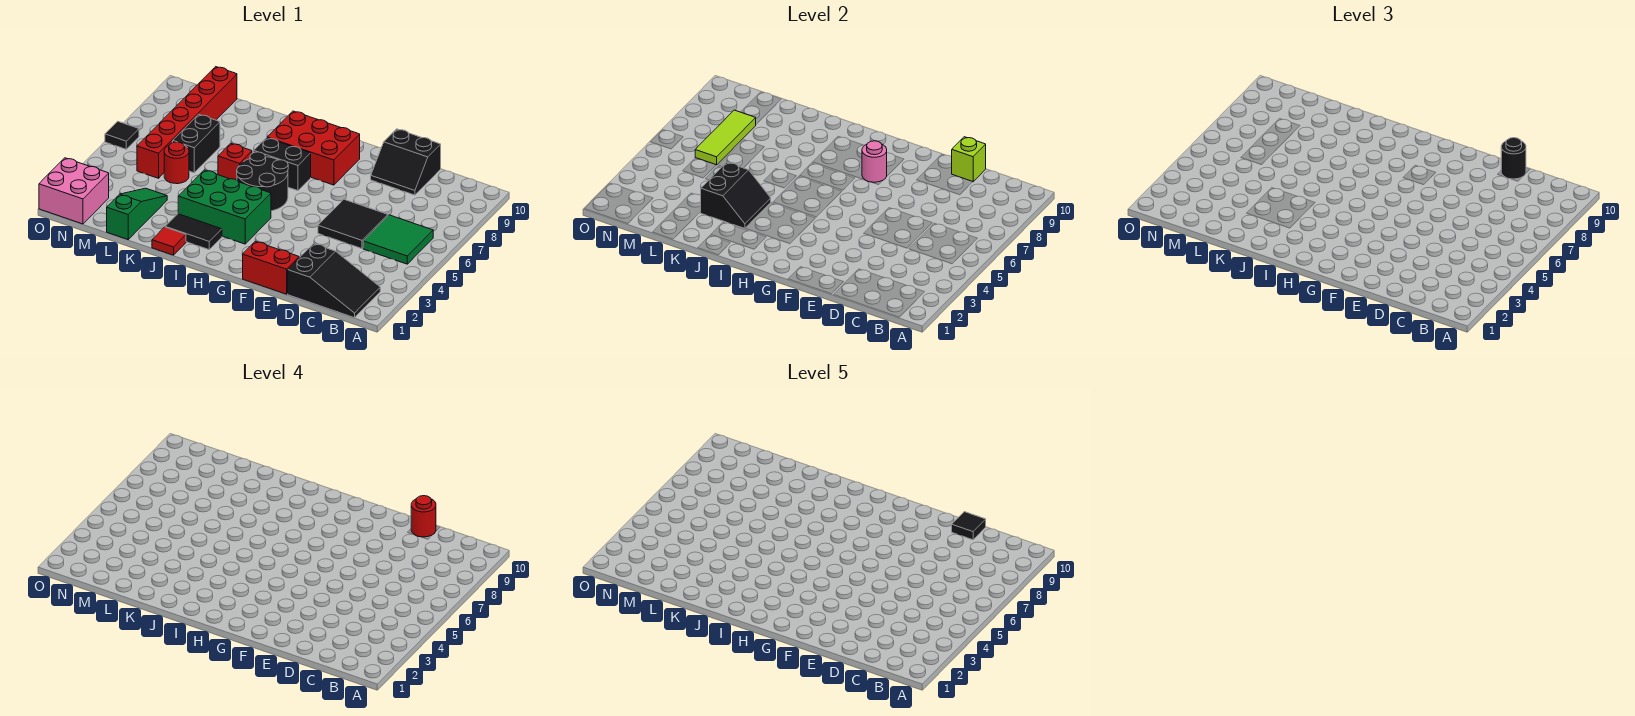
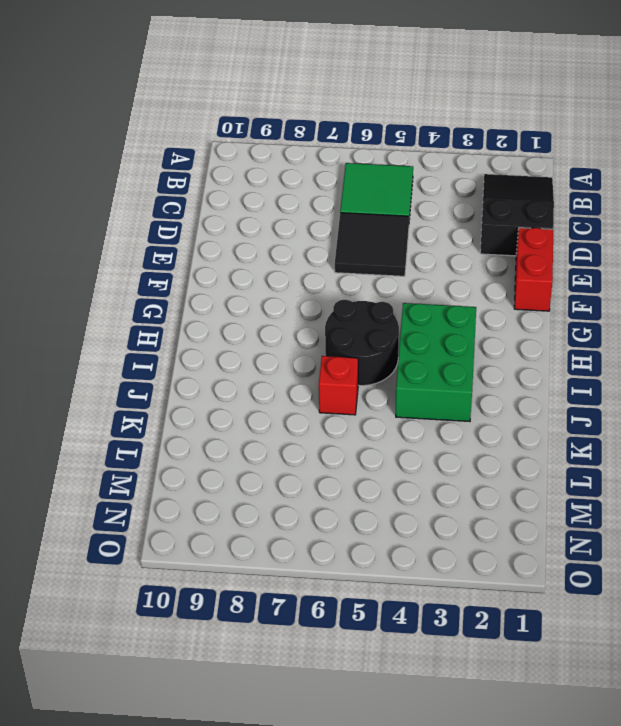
none -> black slope D9:E10 level 1 top 10
none -> red brick G8:I9 level 1
none -> black brick H7:I7 level 1

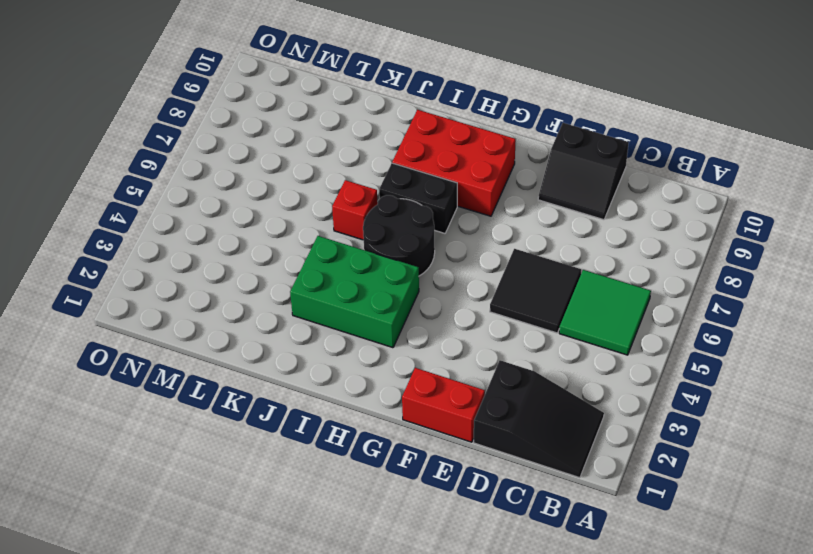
none -> black tile I2:J2 level 1
none -> red tile J1 level 1
none -> green slope L1:L3 level 1 top 1

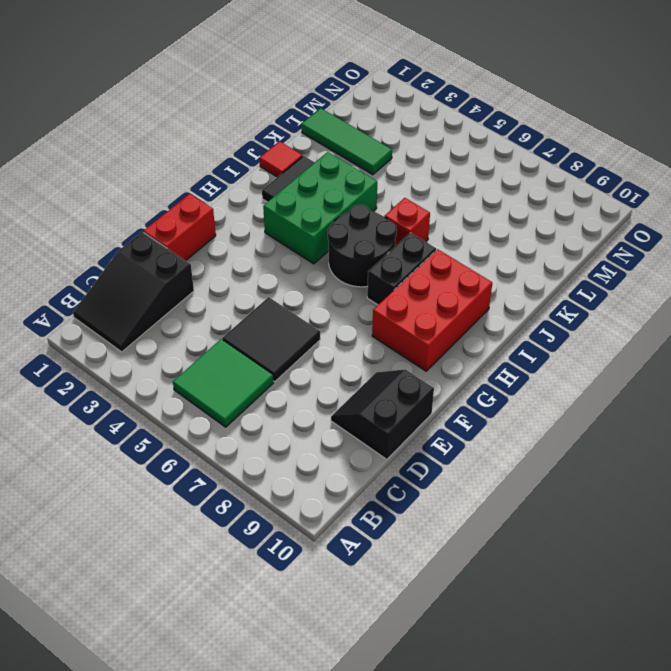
green tile L1:L3 level 1 -> green slope L1:L3 level 1 top 1
none -> red round brick L5 level 1
none -> black brick L6:L7 level 1
none -> red brick M5:M10 level 1

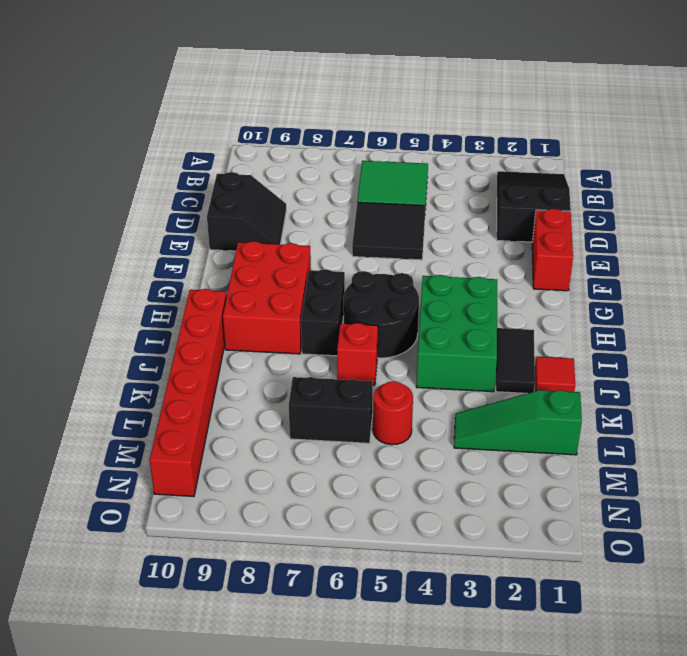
red brick I10:N10 level 1 -> red brick M5:M10 level 1
none -> pink brick N1:O2 level 1
none -> black tile O6 level 1
none -> lime brick D10 level 2

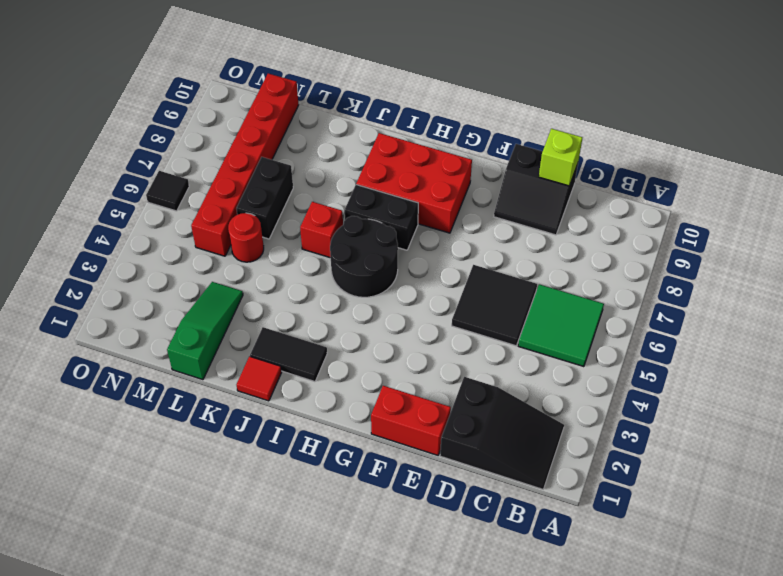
none -> green brick H3:J4 level 1
none -> pink brick N1:O2 level 1
none -> pink round brick G8 level 2

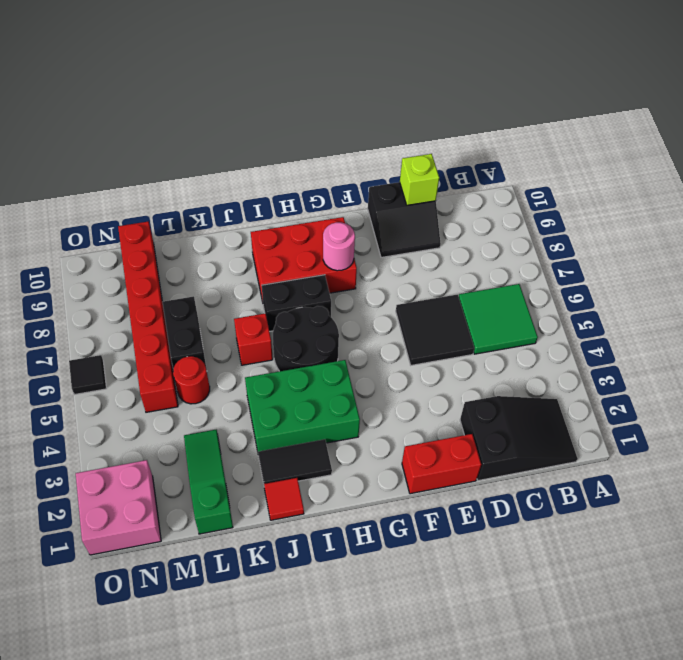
none -> black slope J3:K4 level 2 top K
none -> lime tile M6:M8 level 2
none -> black round brick D10 level 3

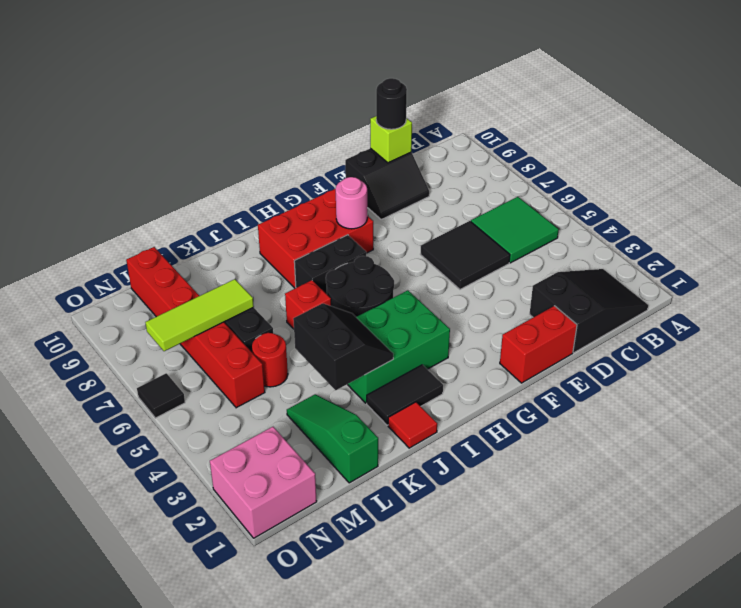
lime tile L7:N7 level 2 -> lime tile M6:M8 level 2
none -> red round brick D10 level 4
none -> black tile D10 level 5

